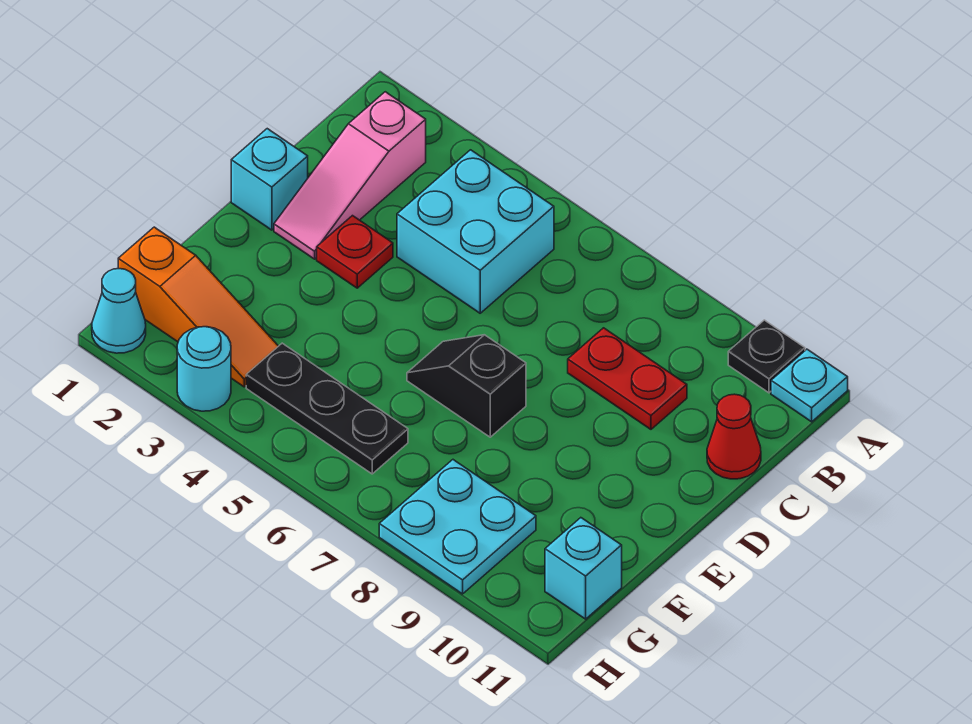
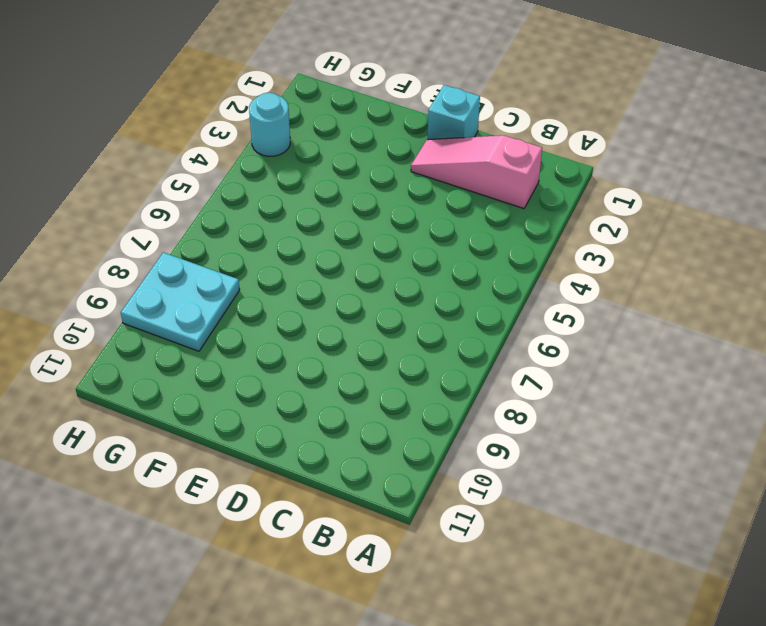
none -> black plate A10 level 1
none -> cyan plate A11 level 1
none -> cyan brick B4:C5 level 1

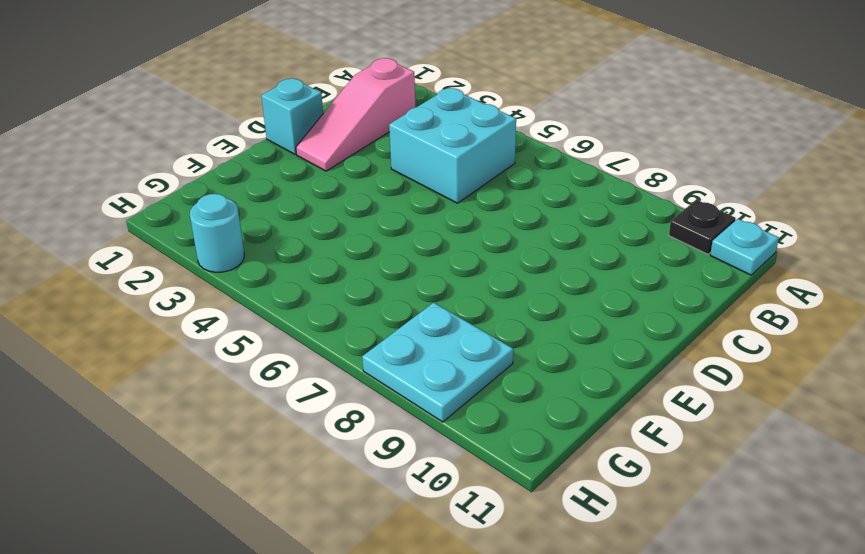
none -> red plate C8:C9 level 1
none -> red cone C11 level 1
none -> red plate D3 level 1

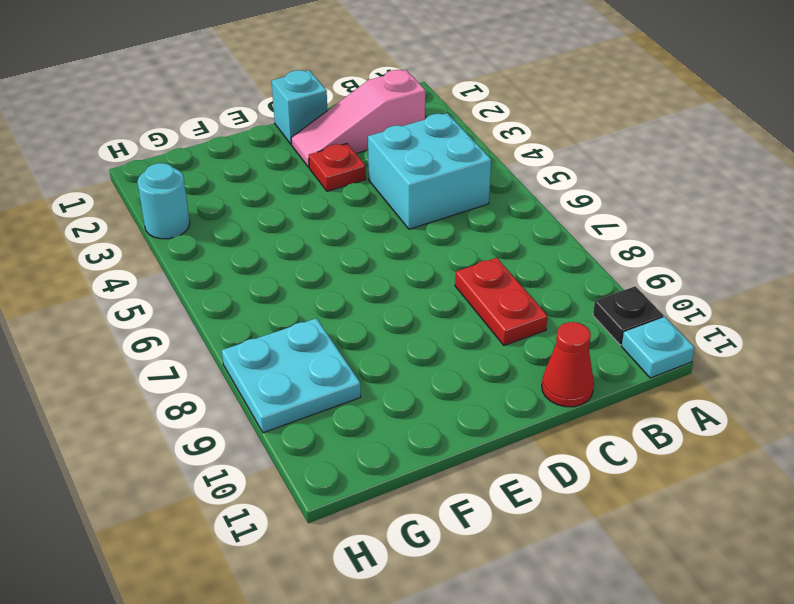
none -> black slope E6:E7 level 1 top 7
none -> orange slope G1:G3 level 1 top 1
none -> black plate G4:G6 level 1

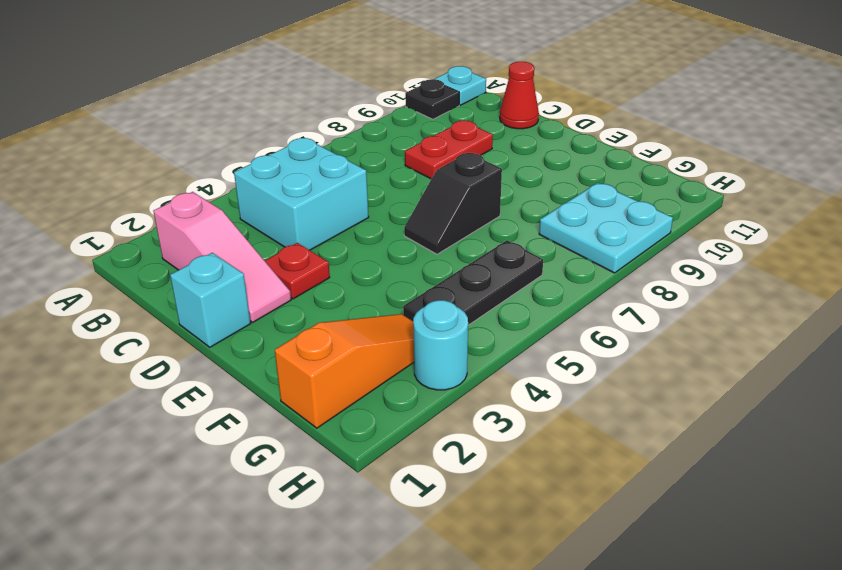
none -> cyan brick G11 level 1
none -> cyan cone H1 level 1

